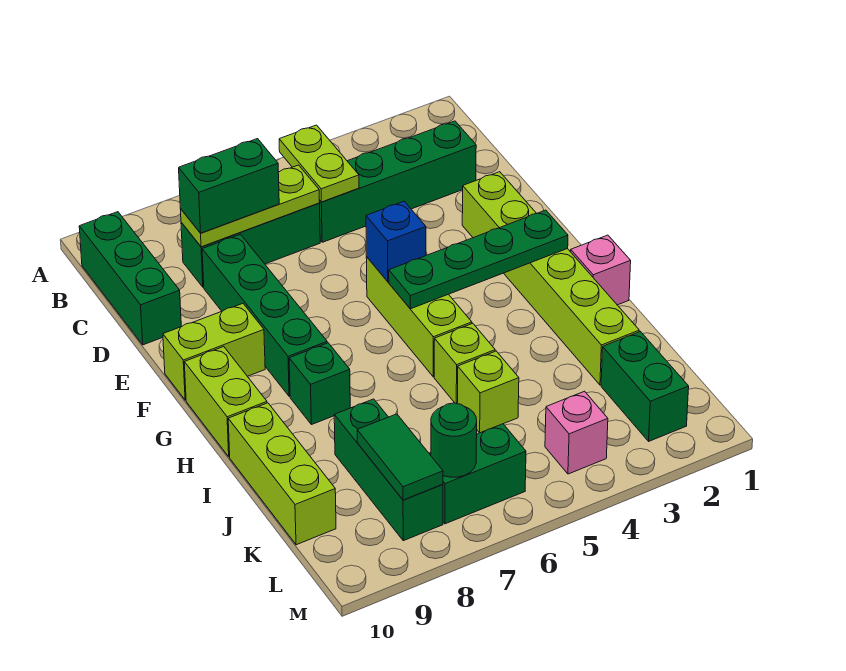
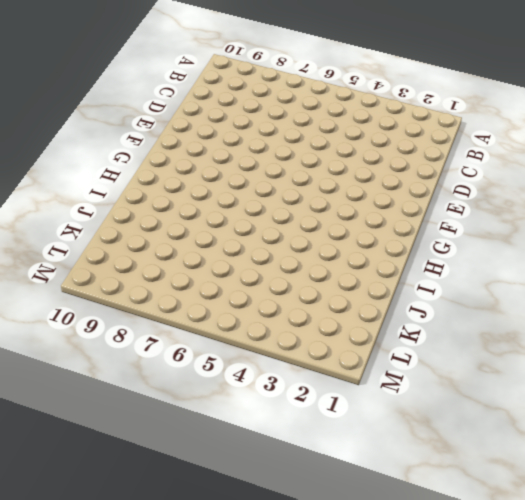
none -> green brick B10:D10 level 1
none -> green brick C2:C5 level 1
none -> green brick C6:C8 level 1

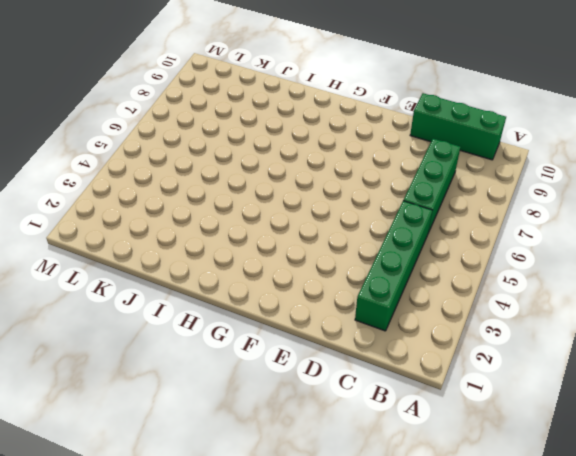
none -> green brick D8:G8 level 1
none -> lime brick E2:J2 level 1
none -> lime brick F5:H5 level 1

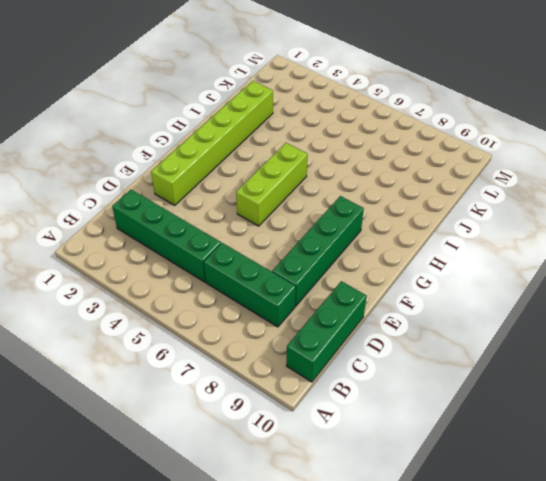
none -> lime brick F9:F10 level 1
none -> lime brick G10:H10 level 1
none -> pink brick H1 level 1

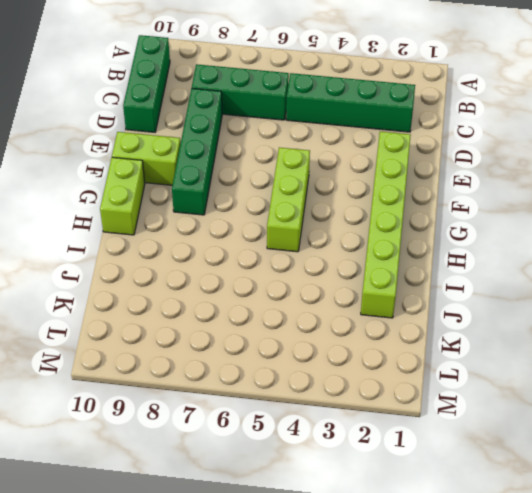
none -> pink brick H1 level 1
none -> green brick H8 level 1
none -> lime brick I5 level 1

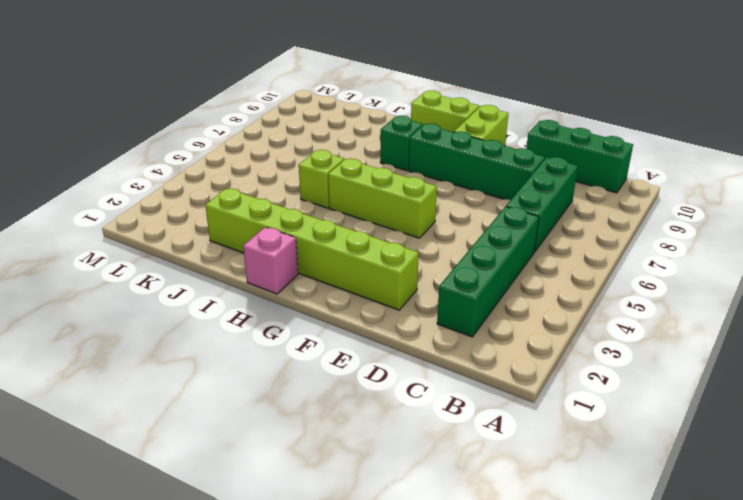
none -> lime brick I10:K10 level 1
none -> lime brick J5 level 1
none -> green brick J8:L8 level 1

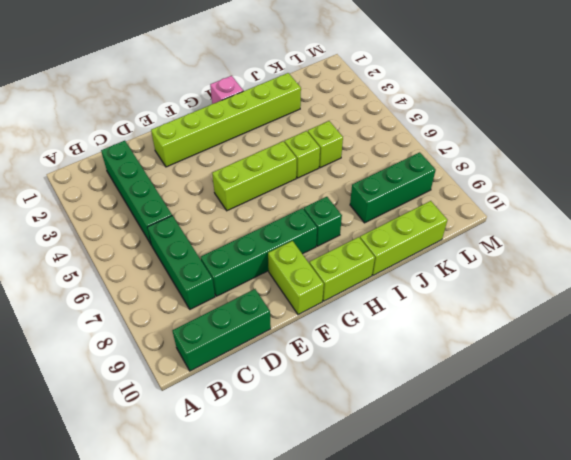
none -> green brick K2:L2 level 1
none -> pink brick L4 level 1
none -> green brick L6:L7 level 1

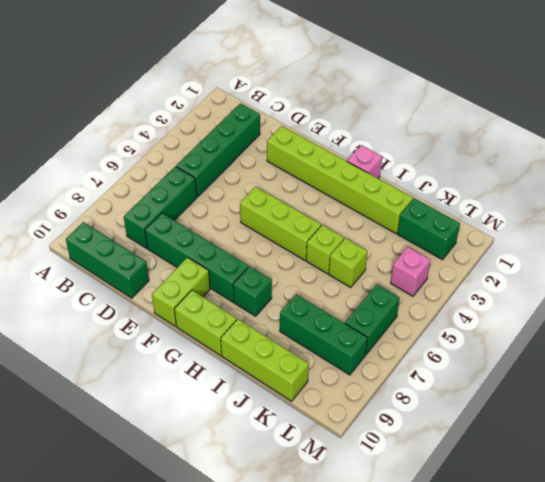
none -> lime plate B5:C5 level 2
none -> lime plate C6:C8 level 2
none -> blue brick F5 level 2

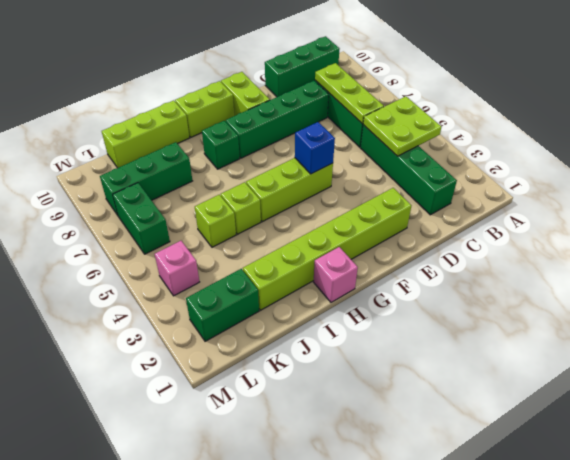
lime plate B4:C5 level 2 -> lime plate B5:C5 level 2
none -> green plate G2:G5 level 2
none -> green tile K8:L8 level 2
none -> green round brick L7 level 2

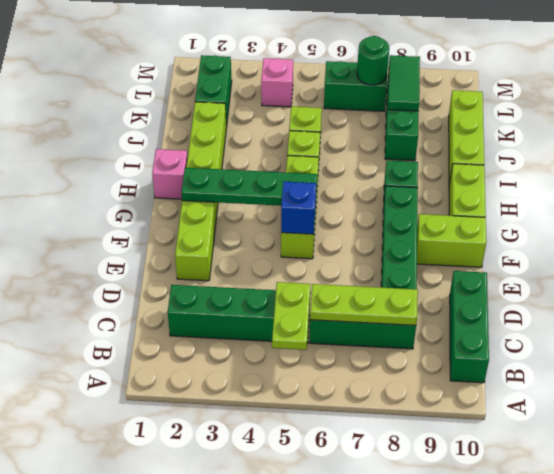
none -> green brick C7:C8 level 3

